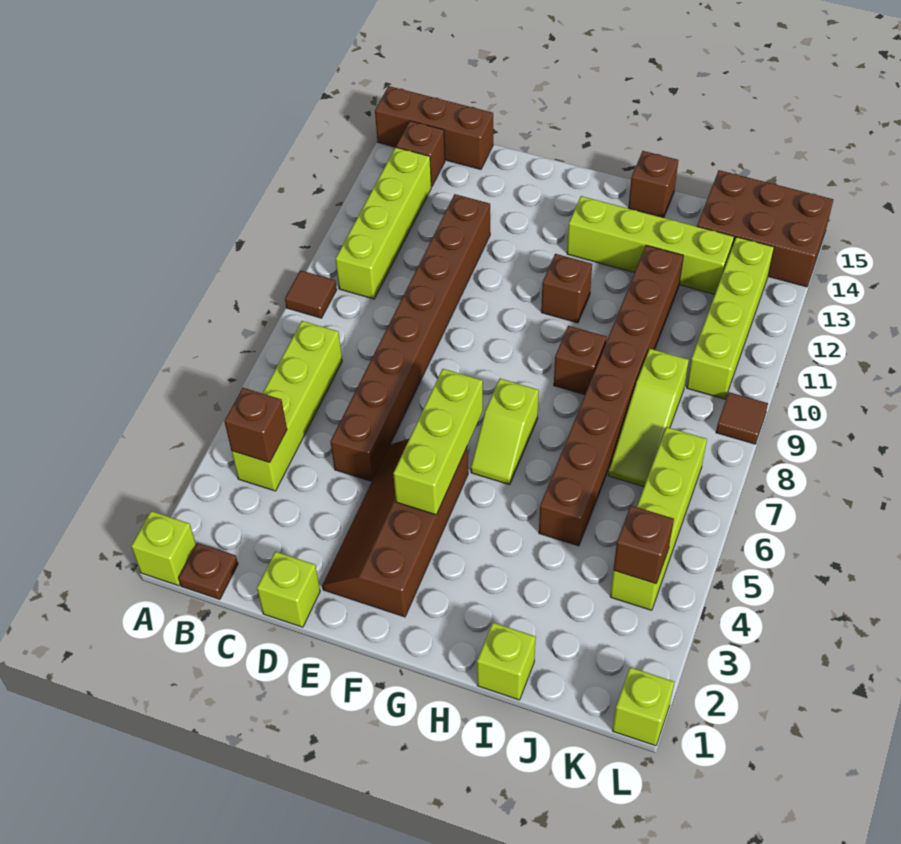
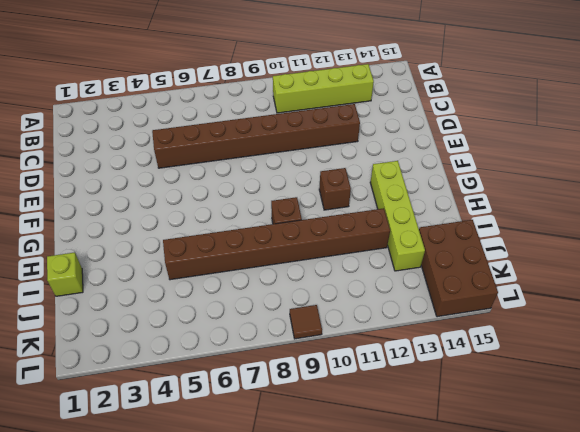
none -> lime brick A1 level 1
none -> brown tile A9 level 1
none -> brown brick A15:C15 level 1

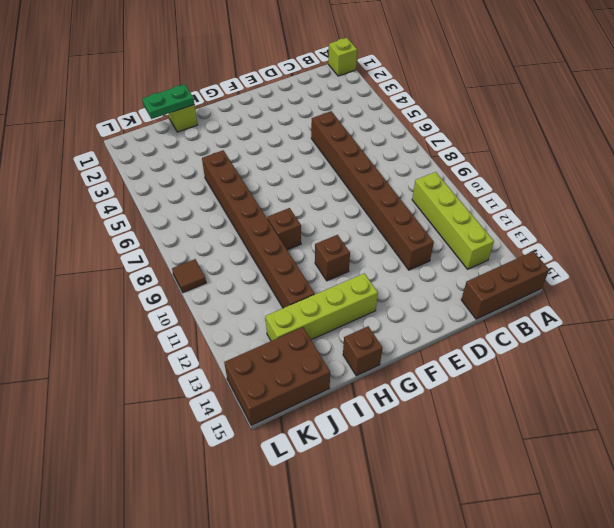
green plate I1:J1 level 2 -> none
none -> brown tile A9 level 1
none -> brown plate B1 level 1
none -> lime brick B4:B7 level 1

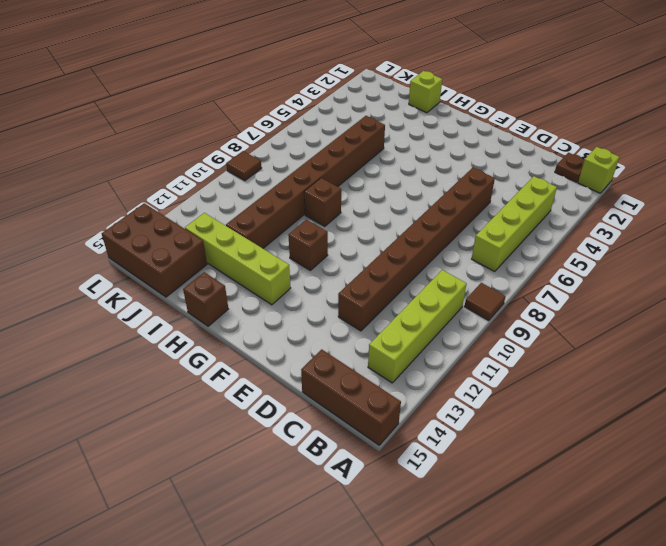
none -> brown brick B14 level 1
none -> lime brick D1 level 1
none -> brown slope E2:F5 level 1 top F

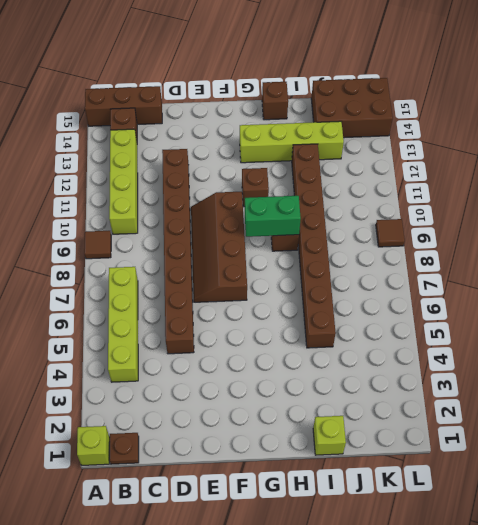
brown slope E7:F10 level 1 top F -> brown slope E2:F5 level 1 top F
green brick G9:H9 level 2 -> none
none -> lime brick D1 level 1
none -> lime slope G6:G7 level 1 top 7
none -> lime slope J7:J9 level 1 top 9

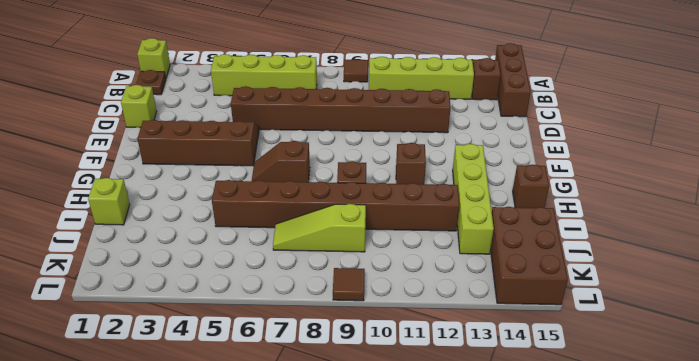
brown slope G6:G7 level 1 top 7 -> lime slope G6:G7 level 1 top 7
none -> lime brick K4:K7 level 1
none -> lime brick K10:K13 level 1
none -> lime brick L1 level 1

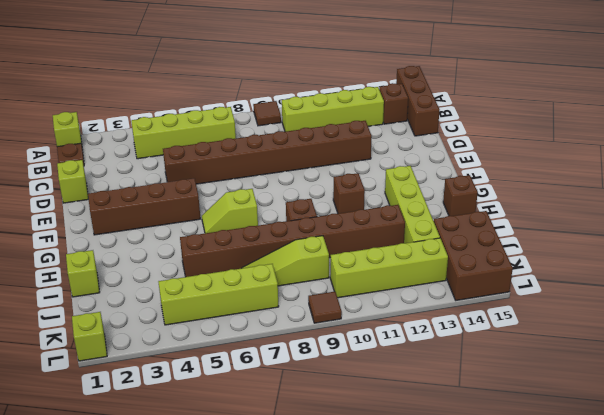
none -> brown brick B4 level 2
none -> lime brick F4:F6 level 2
none -> brown brick K4 level 2

